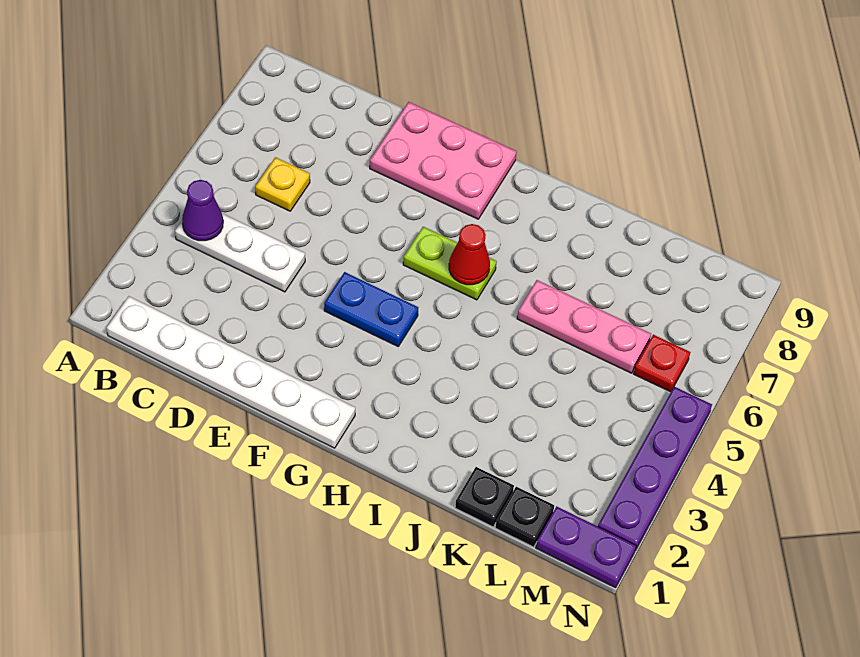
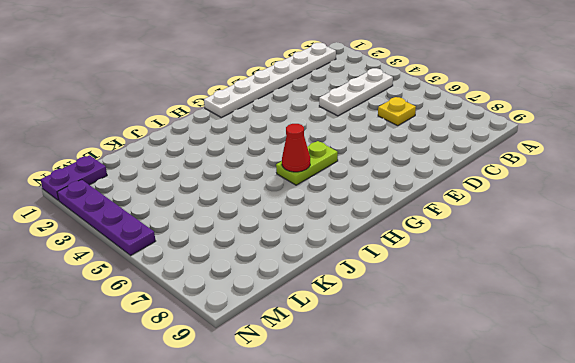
none -> pink plate E8:G9 level 1
none -> blue plate F4:G4 level 1
none -> pink plate J6:L6 level 1

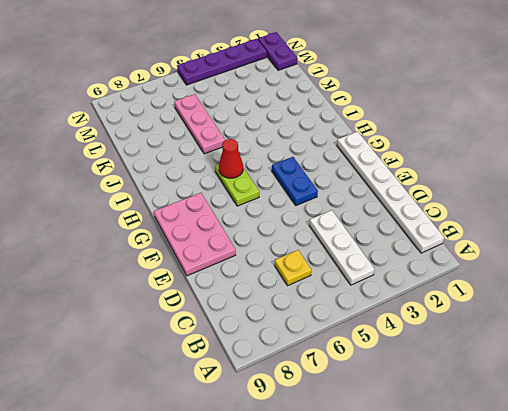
none -> black plate K1 level 1
none -> black plate L1 level 1
none -> red plate M6 level 1

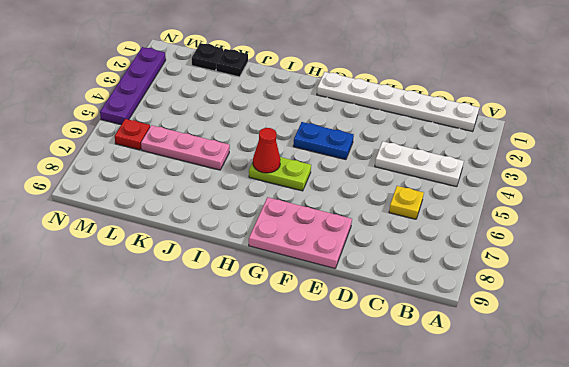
none -> purple plate M1:N1 level 1
none -> purple cone B4 level 2

